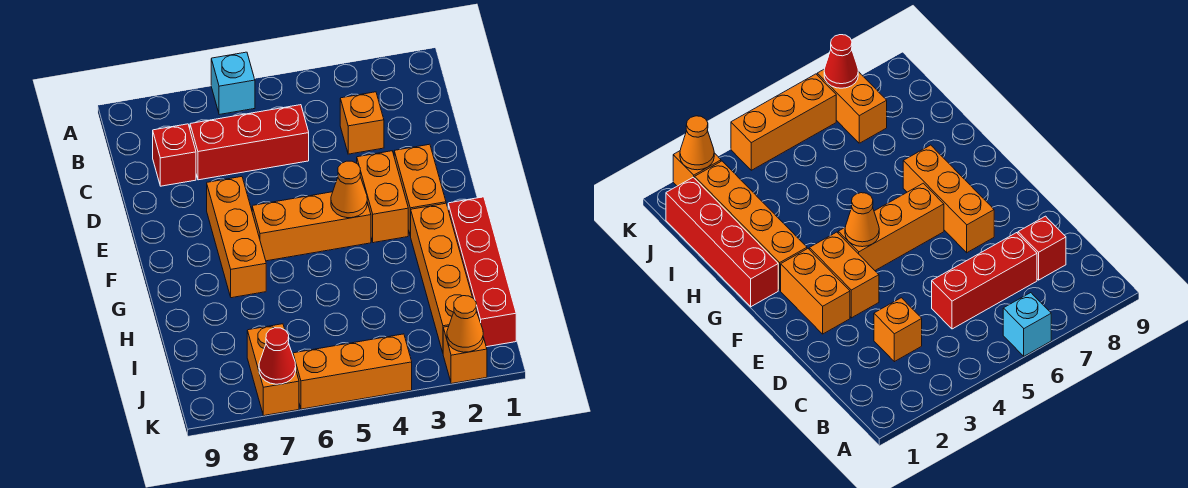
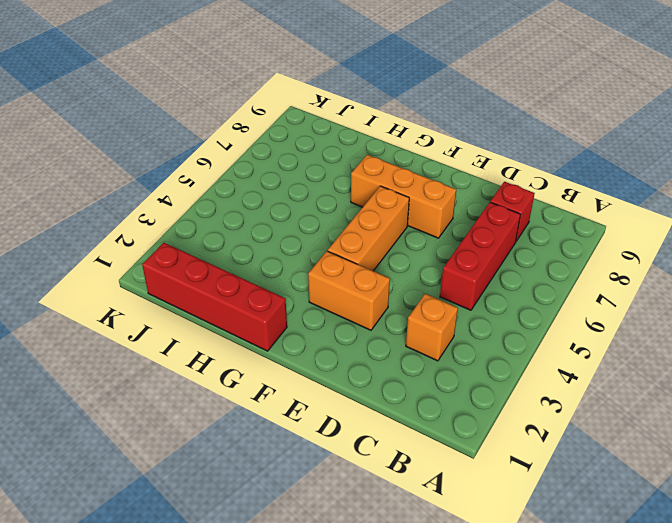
none -> cyan brick A6 level 1
none -> orange brick E2:F2 level 1
none -> orange brick G2:J2 level 1

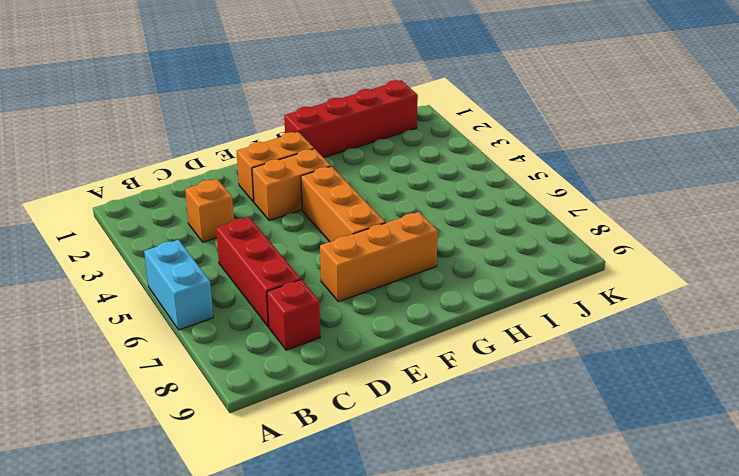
cyan brick A5:A6 level 1 -> cyan brick A6 level 1
none -> orange brick G2:J2 level 1
none -> orange brick J7:K7 level 1
none -> orange brick K2 level 1

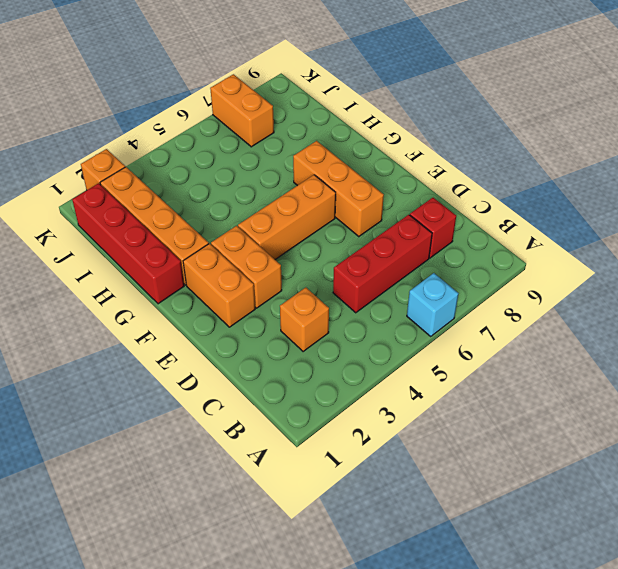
none -> orange brick K4:K6 level 1
none -> orange cone F4 level 2
none -> orange cone K2 level 2

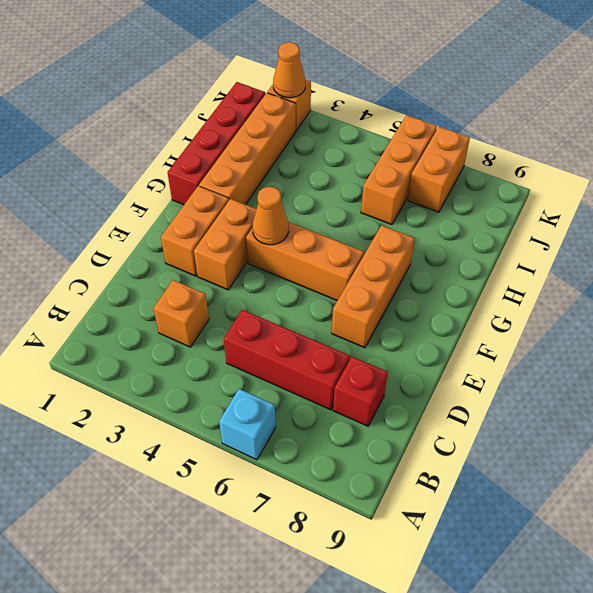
orange brick I6:K6 level 1 -> orange brick K4:K6 level 1
none -> red cone K7 level 2

